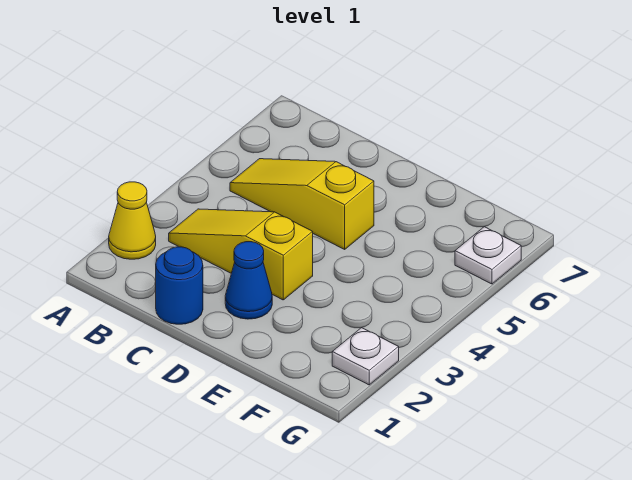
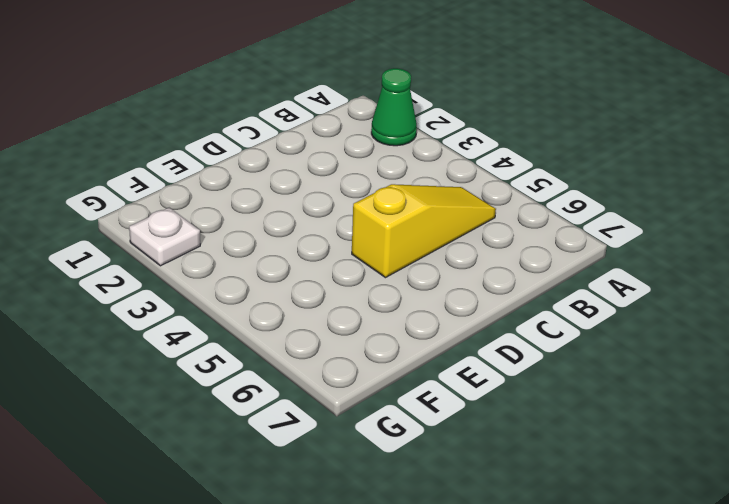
green cone A2 level 1 -> yellow cone A2 level 1
none -> yellow slope B3:D3 level 1 top D
none -> blue round brick C1 level 1

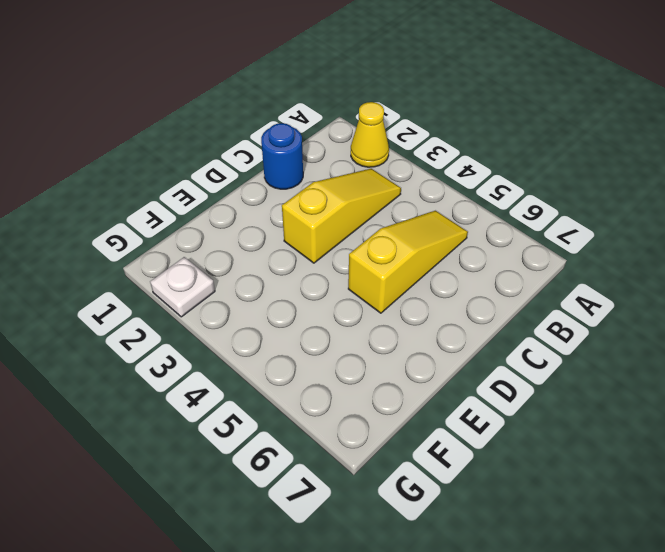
none -> blue cone D2 level 1
none -> white plate G6 level 1

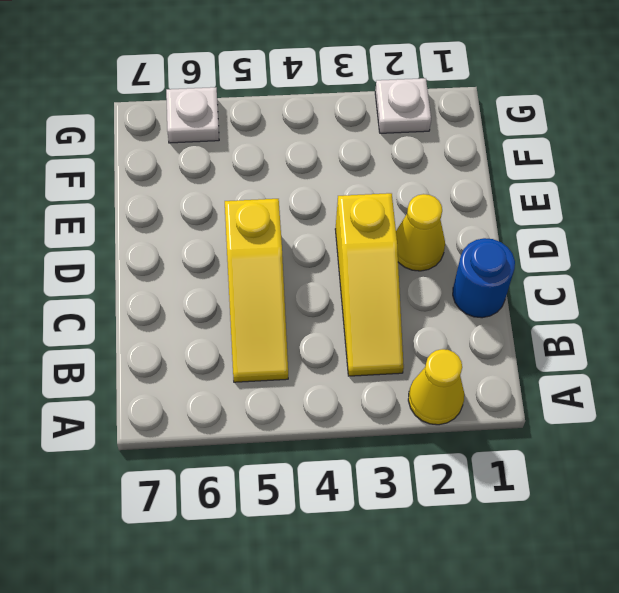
yellow cone D2 level 1 -> blue cone D2 level 1

